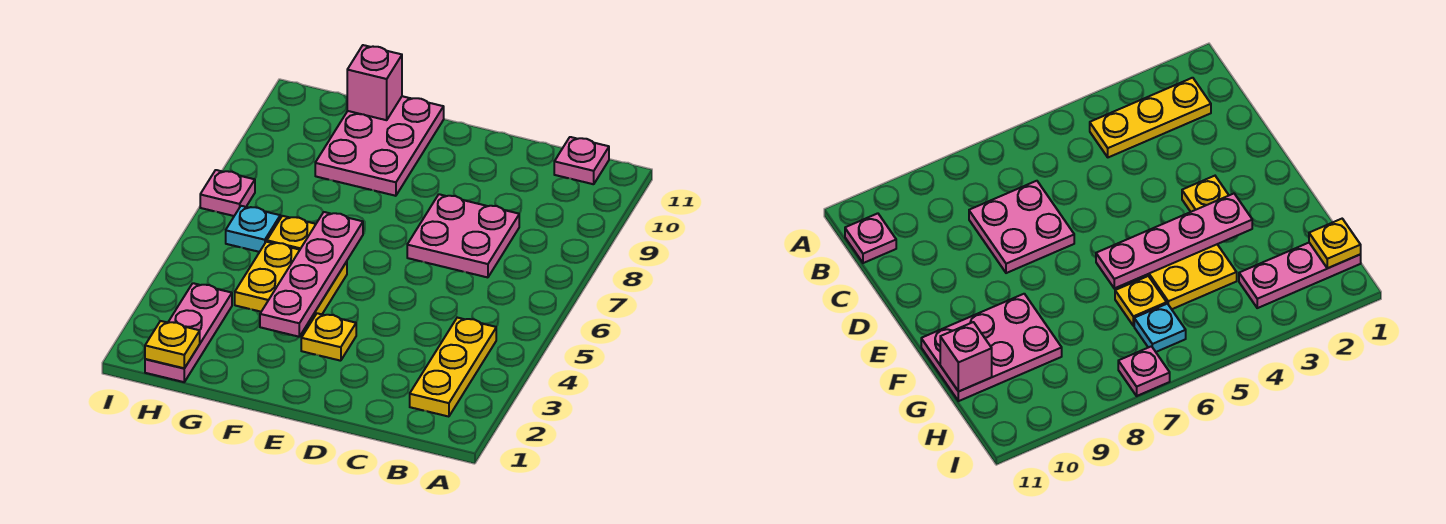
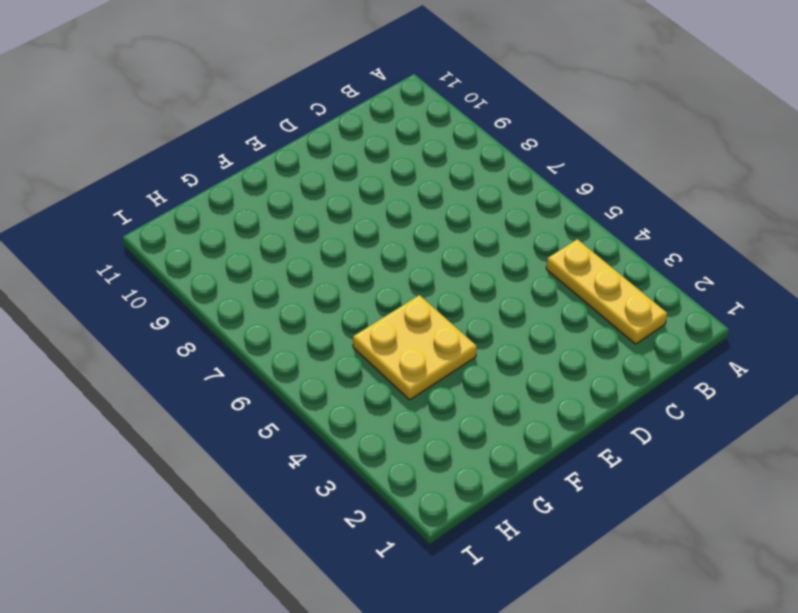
none -> pink plate B11 level 1
none -> pink plate C7:D8 level 1
none -> yellow plate E3 level 1

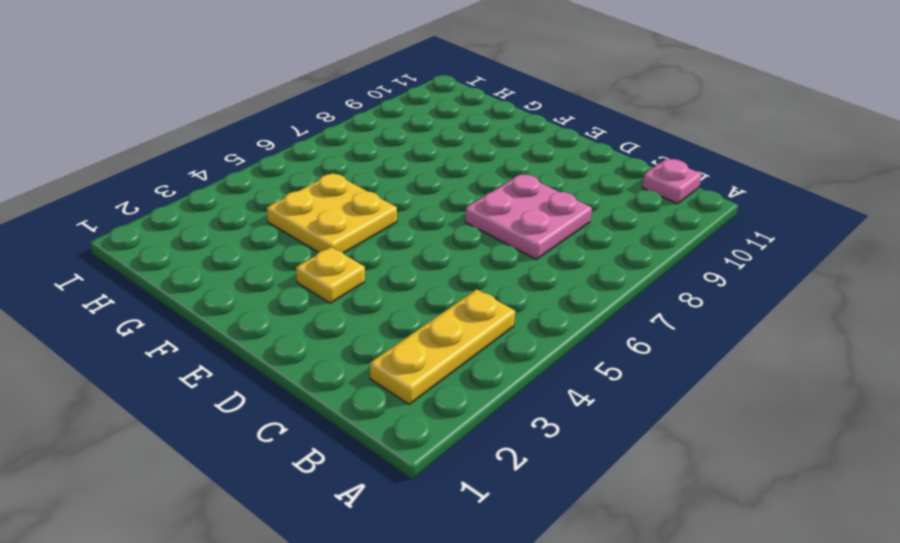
none -> pink plate F9:G11 level 1
none -> yellow plate G6 level 1
none -> pink plate H1:H3 level 1

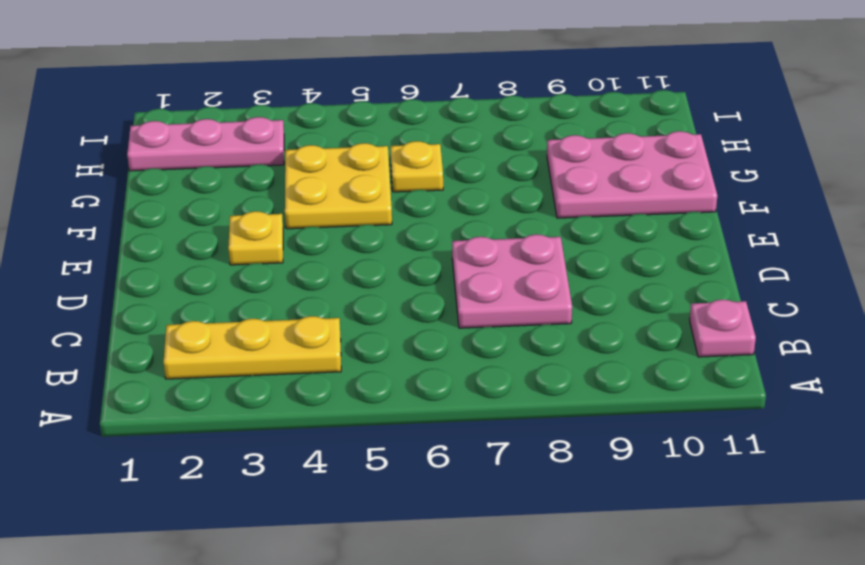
none -> cyan plate H6 level 1
none -> pink plate I7 level 1
none -> pink plate F3:F6 level 2

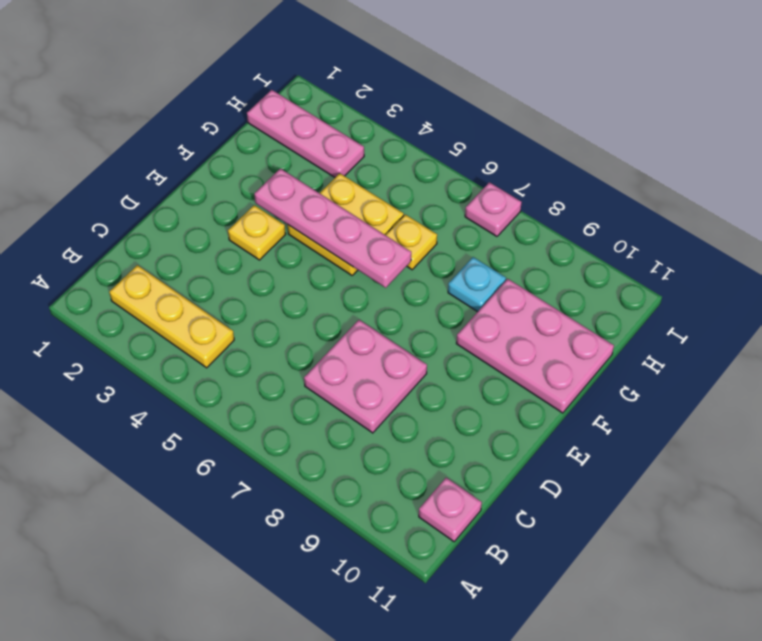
cyan plate G8 level 1 -> cyan plate H6 level 1
none -> pink brick G11 level 2
none -> yellow plate H1 level 2

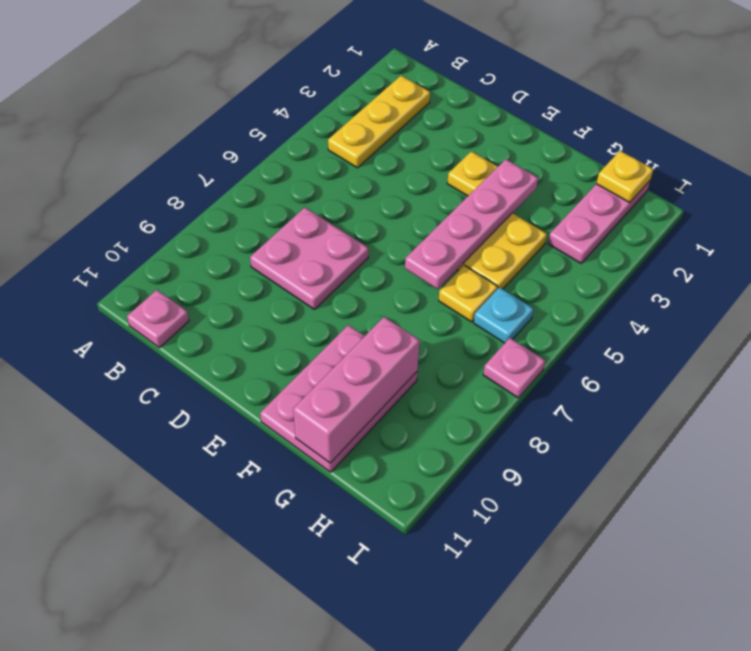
pink brick G9:G11 level 2 -> pink brick G11 level 2

